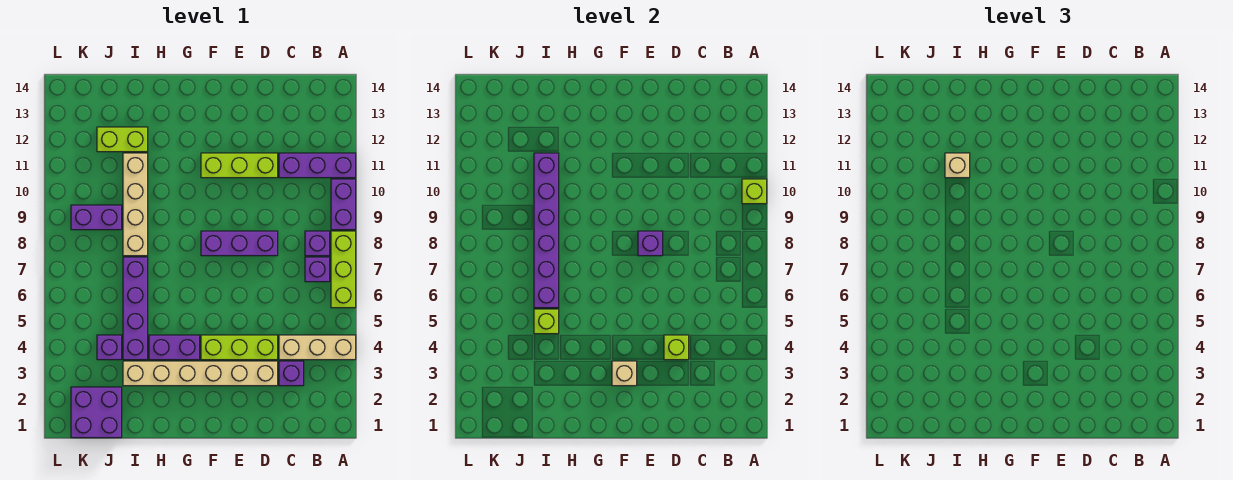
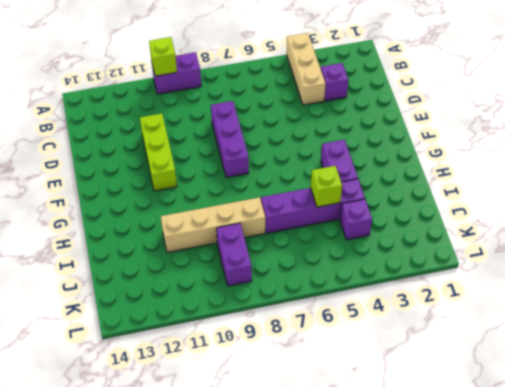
none -> lime brick A6:A8 level 1
none -> purple brick A11:C11 level 1
none -> purple brick B7 level 1

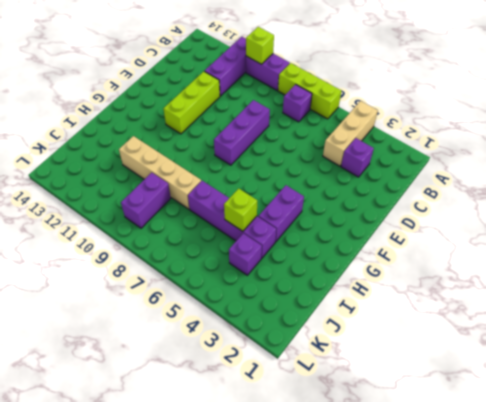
none -> purple brick B8 level 1
none -> tan brick D3:I3 level 1
none -> lime brick D4:F4 level 1

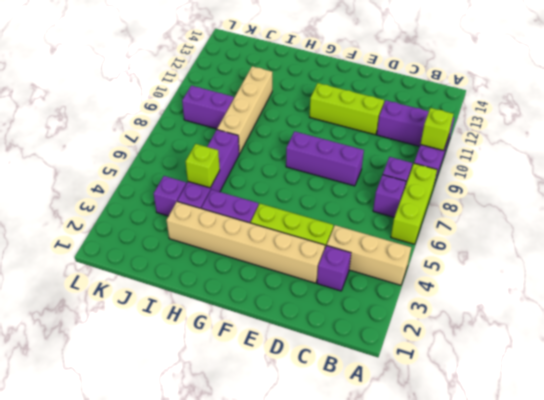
none -> lime brick I12:J12 level 1
none -> purple brick J1:K2 level 1
none -> lime brick D4 level 2

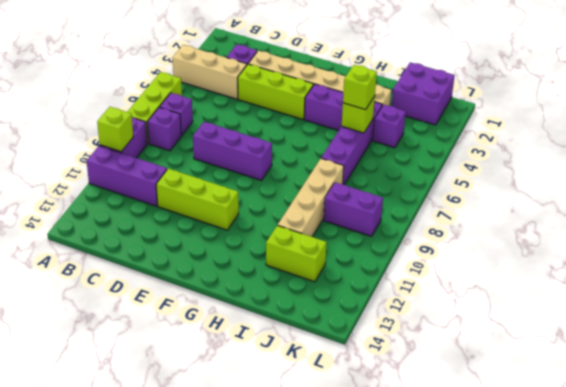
lime brick I5 level 3 -> lime brick D4 level 2
none -> purple brick E8 level 2
none -> tan brick F3 level 2
none -> purple brick I6:I11 level 2

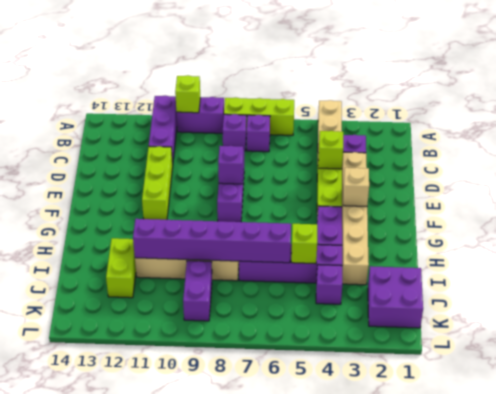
none -> tan brick I11 level 3

